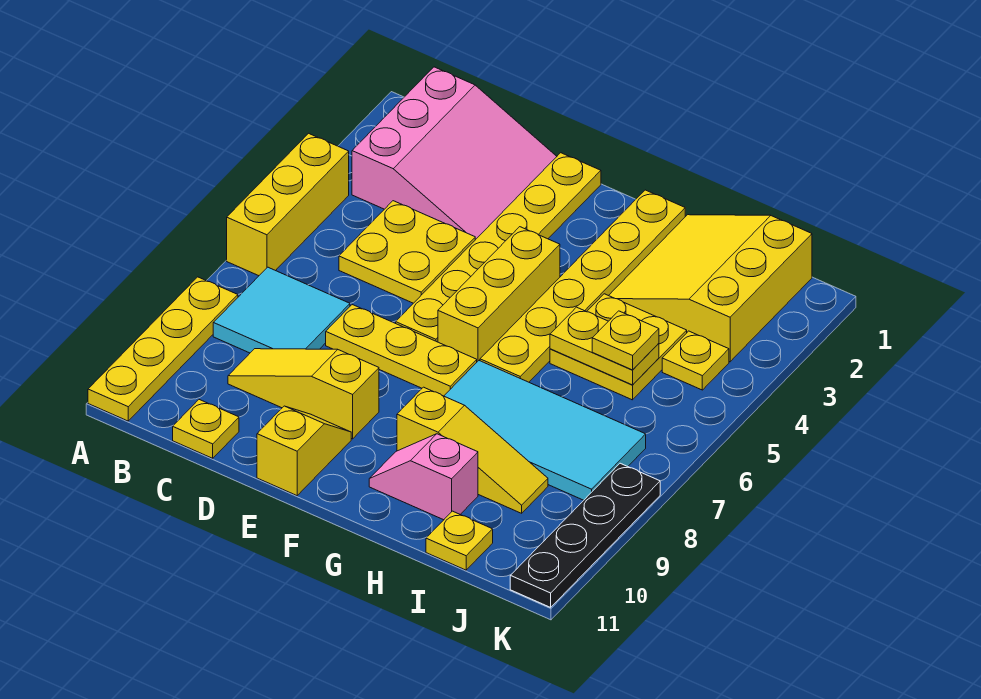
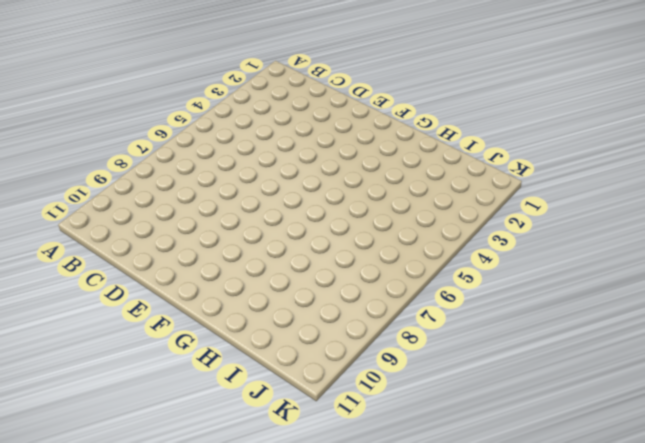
none -> yellow brick A4:A6 level 1
none -> yellow plate A8:A11 level 1
none -> pink slope B1:D3 level 1 top B

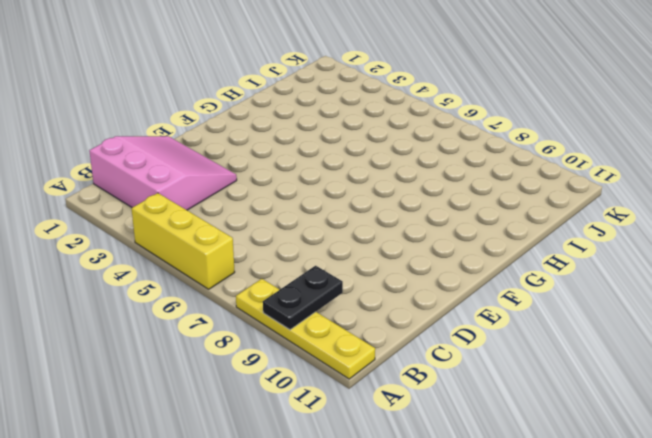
black plate A9:B9 level 2 -> none
none -> cyan tile B7:C8 level 1
none -> yellow plate C4:D5 level 1
none -> yellow slope C9:E9 level 1 top E

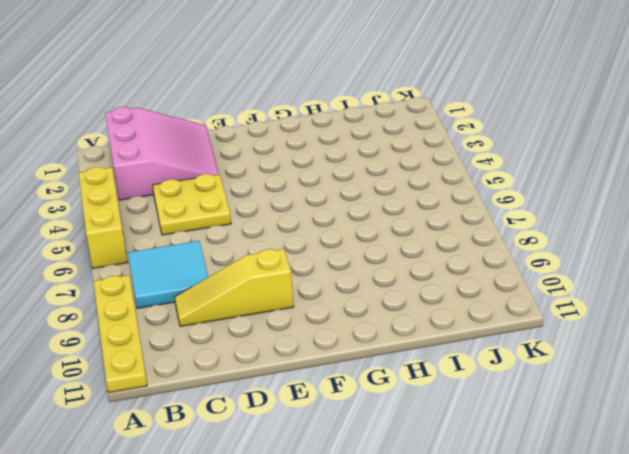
none -> yellow plate C11 level 1
none -> yellow plate D7:F7 level 1
none -> yellow plate E1:E6 level 1

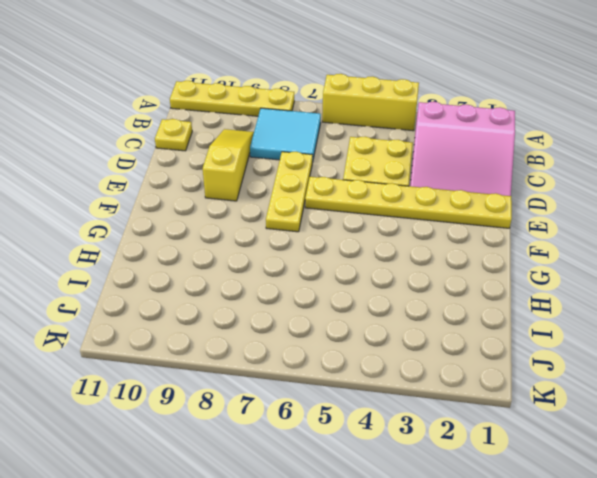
none -> yellow slope E10:E11 level 1 top 11
none -> yellow brick F4:F6 level 1
none -> yellow plate G1:G6 level 1

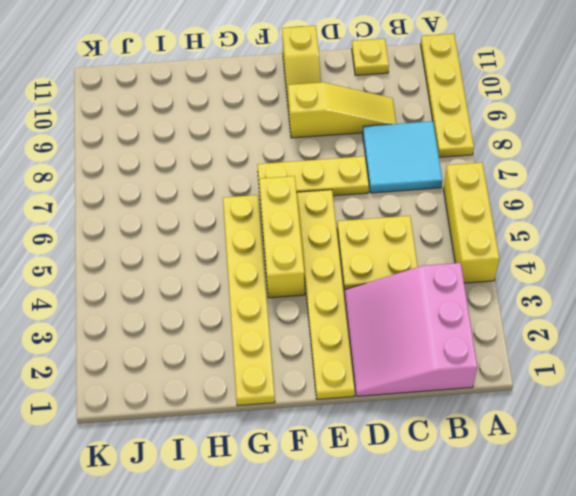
none -> cyan tile G7:J8 level 1
none -> yellow slope G9:I9 level 1 top G
none -> pink slope G10:H10 level 1 top H

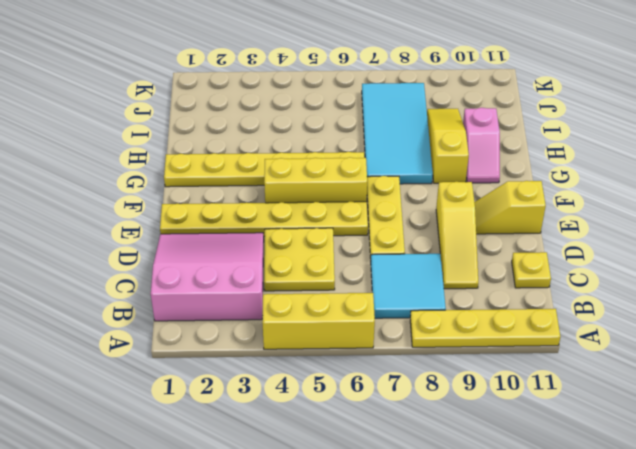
none -> yellow slope H1:J3 level 1 top J
none -> yellow plate H4:I5 level 1
none -> yellow plate I11 level 1

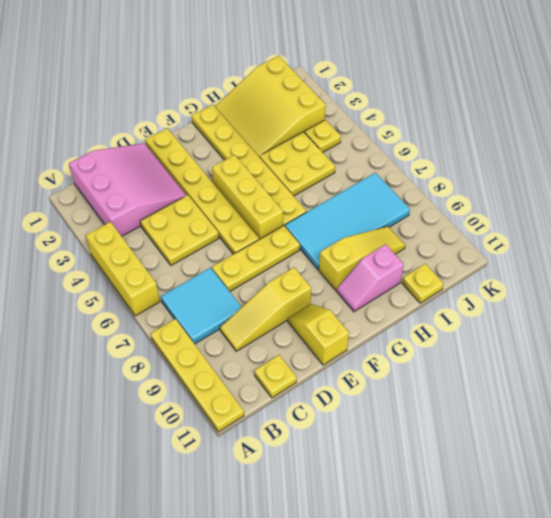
none -> black plate K8:K11 level 1
none -> yellow plate H5:I5 level 2
none -> yellow plate I5 level 3

